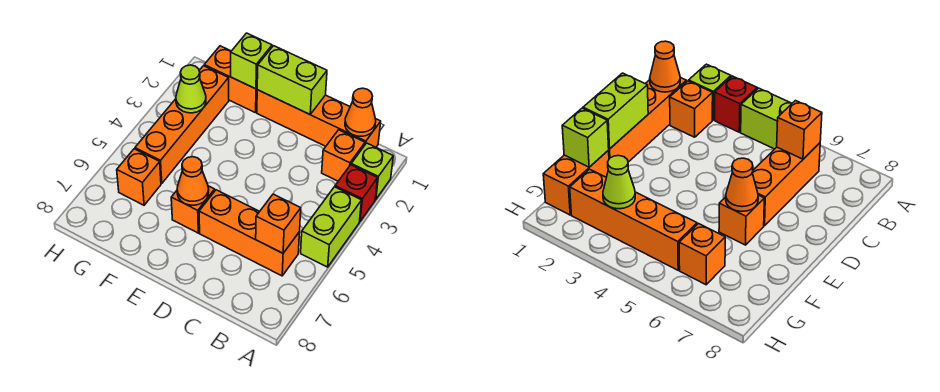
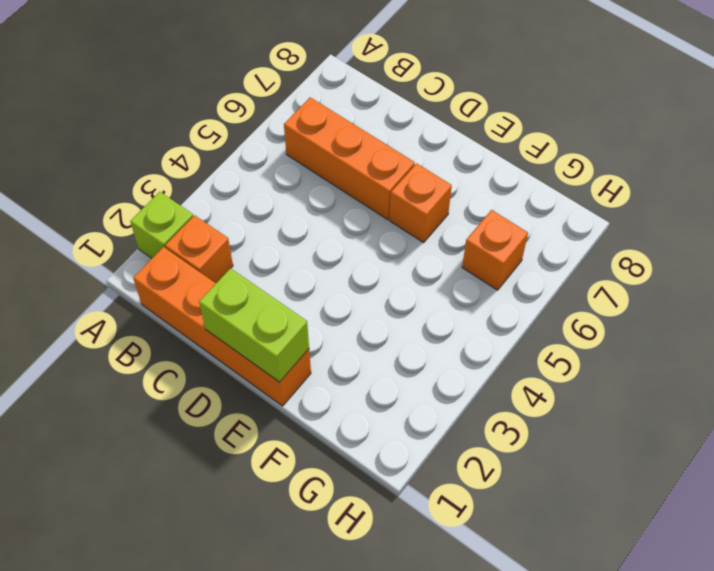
none -> red brick A3 level 1
none -> lime brick A4:A5 level 1
none -> orange brick F1:G1 level 1

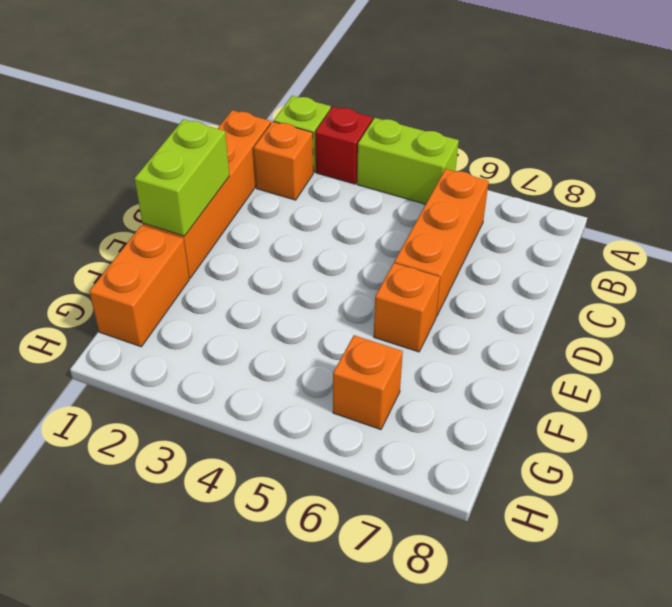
none -> orange brick G2:G5 level 1
none -> orange cone B1 level 2
none -> orange brick B6 level 2

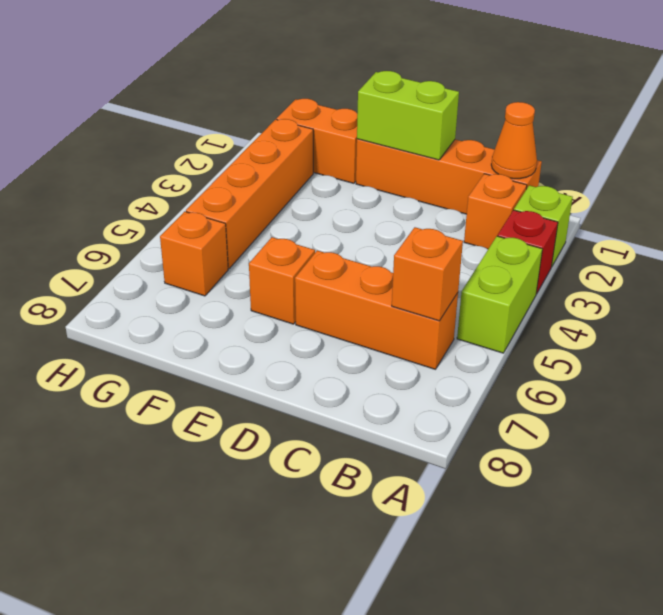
none -> orange cone E6 level 2
none -> lime brick F1 level 2
none -> lime cone G3 level 2

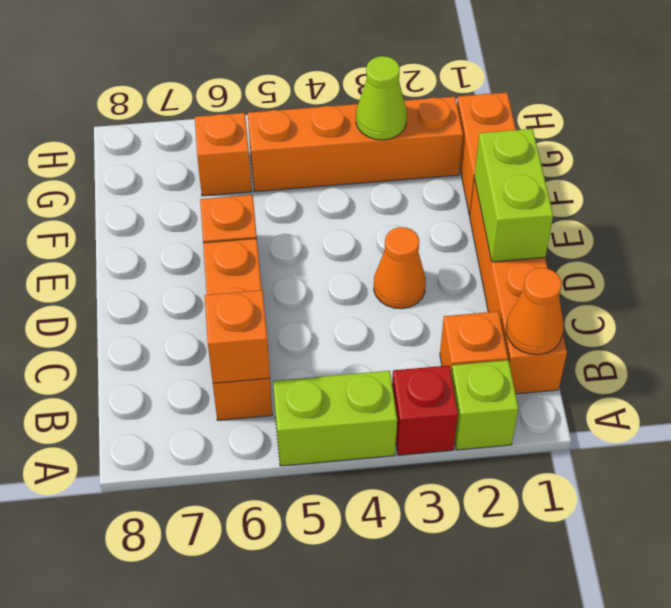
orange cone D3 level 1 -> orange cone E6 level 2
none -> lime brick F1 level 2

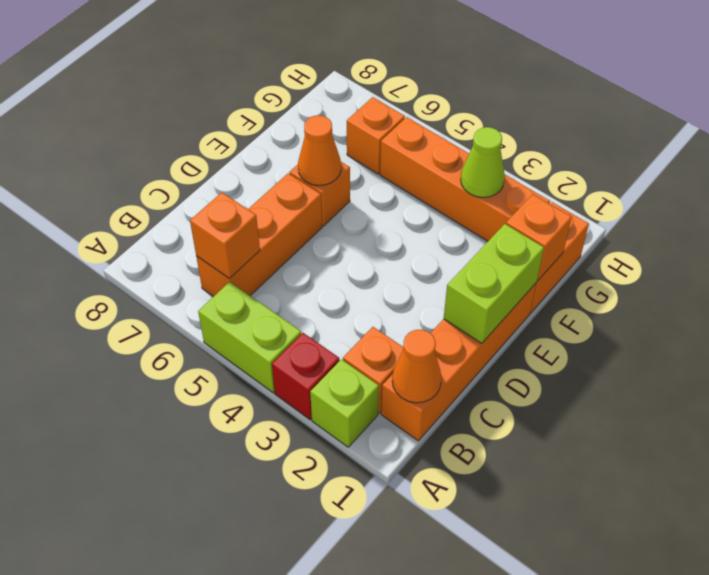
orange brick F1 level 2 -> lime brick F1 level 2

